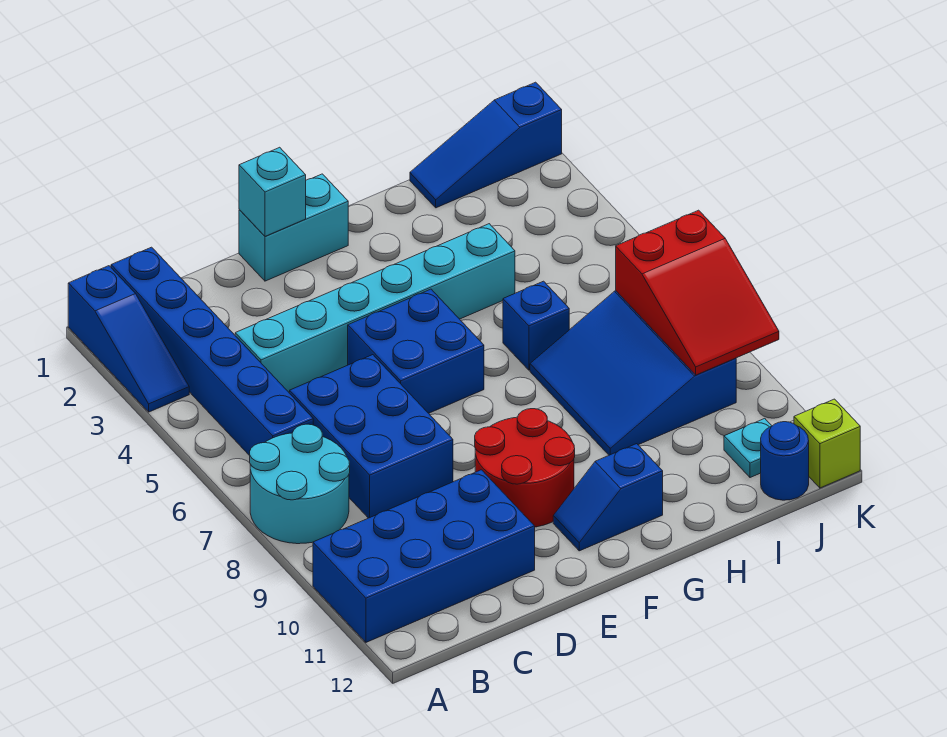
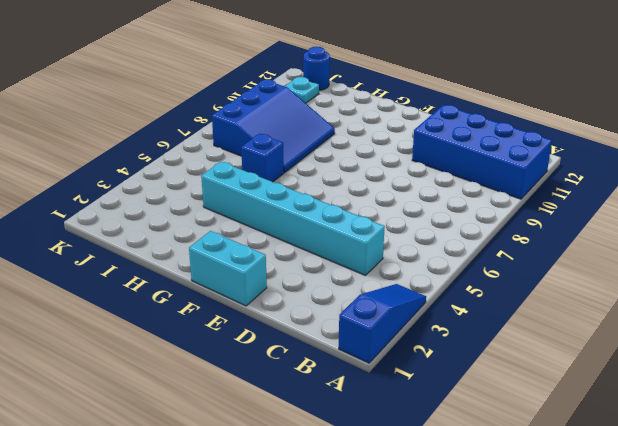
none -> cyan round brick A7:B8 level 1
none -> blue brick B1:B6 level 1
none -> blue brick C6:D8 level 1

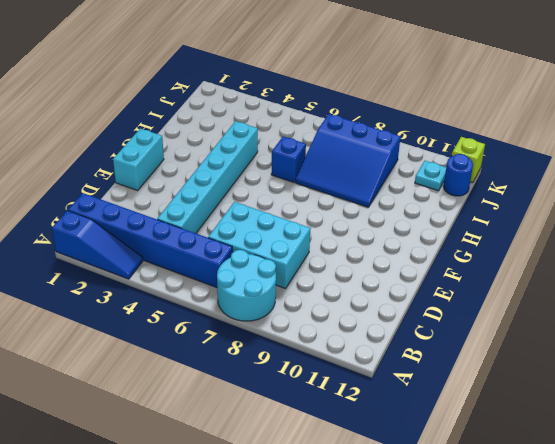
cyan brick C6:D8 level 1 -> blue brick C6:D8 level 1
none -> blue brick A10:D11 level 1
none -> blue brick E5:F6 level 1
none -> red round brick E9:F10 level 1

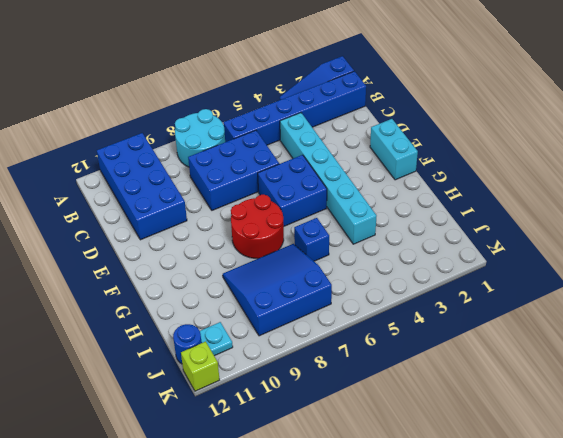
red round brick F7:G8 level 1 -> red round brick E9:F10 level 1
none -> blue slope F11:G11 level 1 top G
none -> blue slope I1:K1 level 1 top K
none -> cyan brick E1 level 2

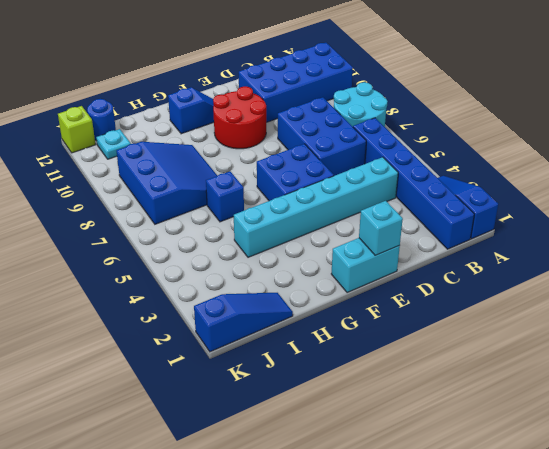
none -> red slope J7:K9 level 2 top 7

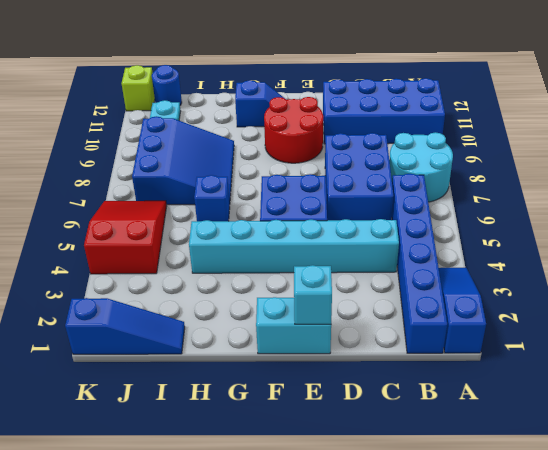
red slope J4:K6 level 1 top 4 -> red slope J7:K9 level 2 top 7

